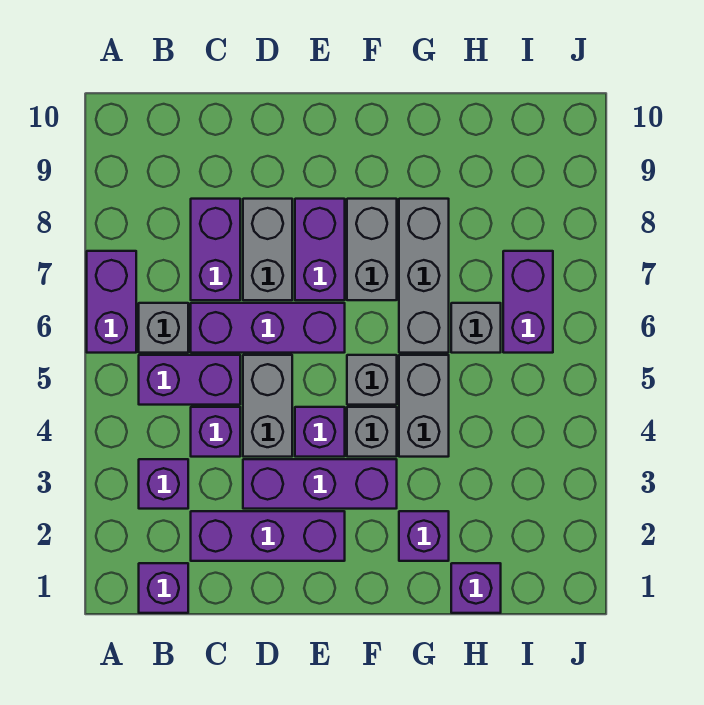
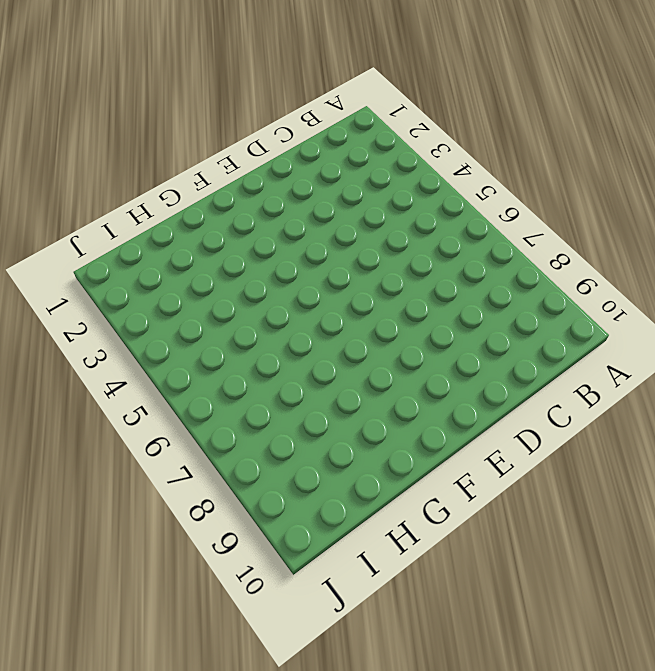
none -> purple brick A6:A7 level 1
none -> purple brick B1 level 1
none -> purple brick B3 level 1

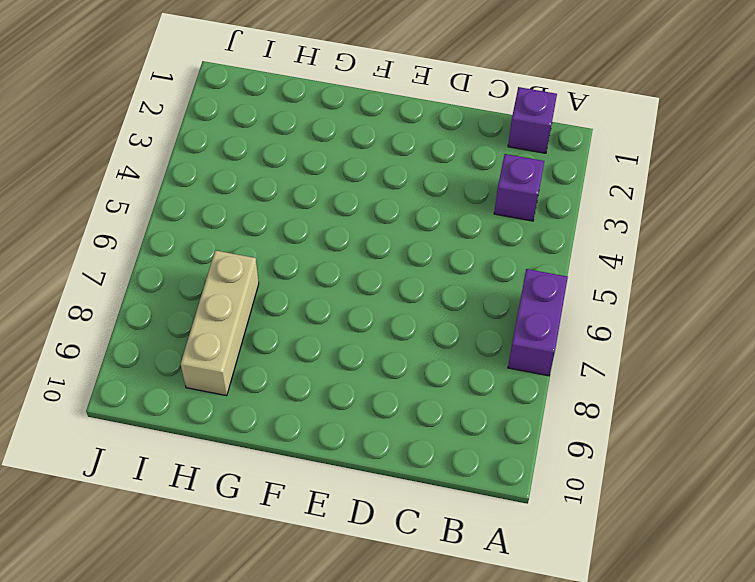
tan brick H7:H9 level 1 -> none
none -> purple brick B5:C5 level 1
none -> grey brick B6 level 1
none -> purple brick C2:E2 level 1

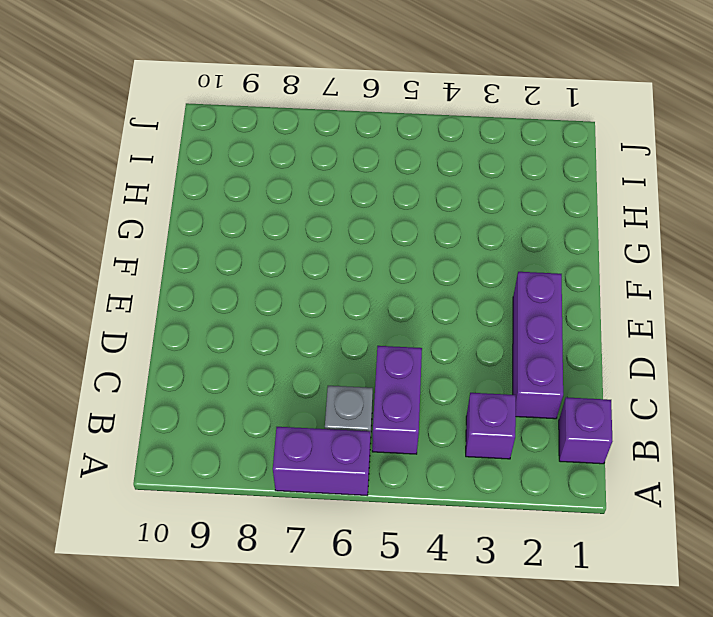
none -> purple brick C4 level 1
none -> purple brick C6:E6 level 1
none -> purple brick C7:C8 level 1

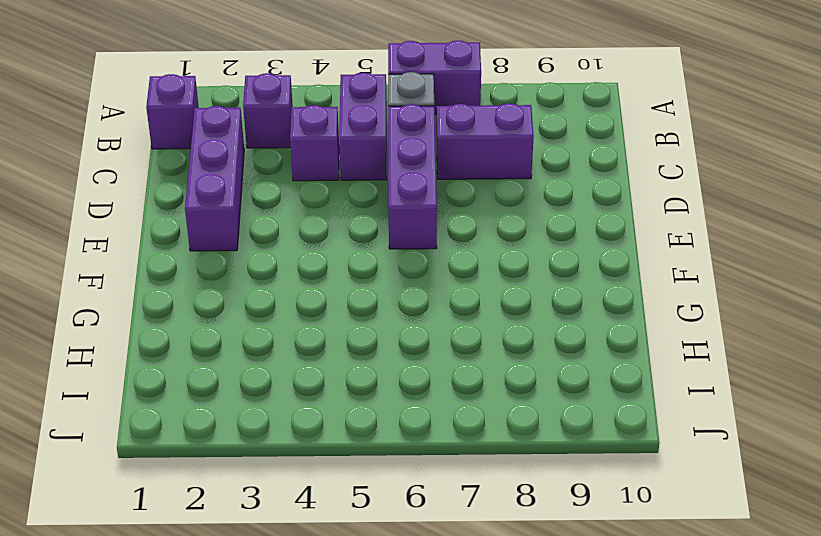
none -> purple brick D3:F3 level 1
none -> grey brick D4:D5 level 1
none -> grey brick D7:D8 level 1

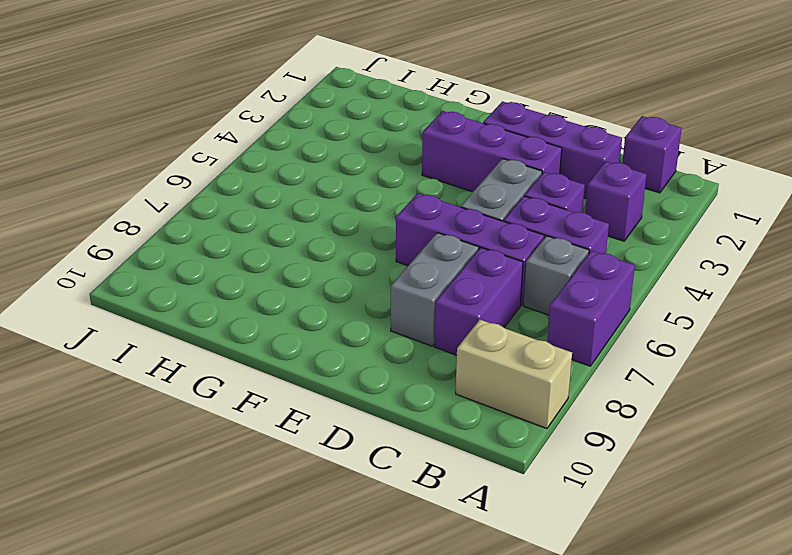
tan brick A9:B9 level 1 -> none
none -> purple brick E4 level 1
none -> purple brick E7:E8 level 1
none -> grey brick F4 level 1

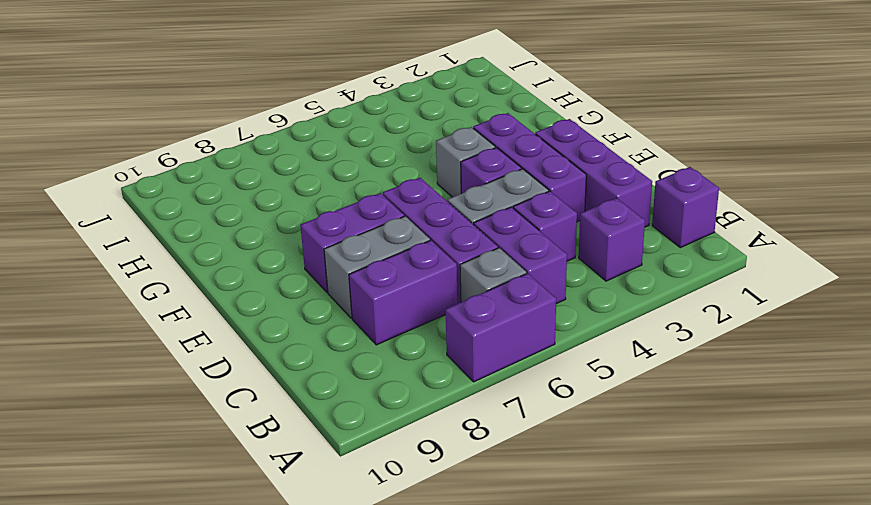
none -> grey brick F5 level 1
none -> grey brick F7:F8 level 1
none -> purple brick G2 level 1

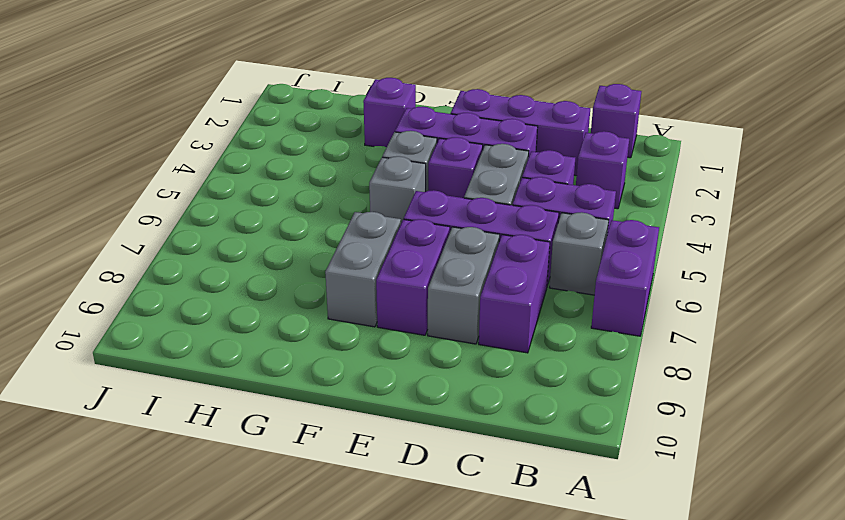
none -> grey brick G4:G5 level 1
none -> grey brick G6:G8 level 1
none -> purple brick H1 level 1

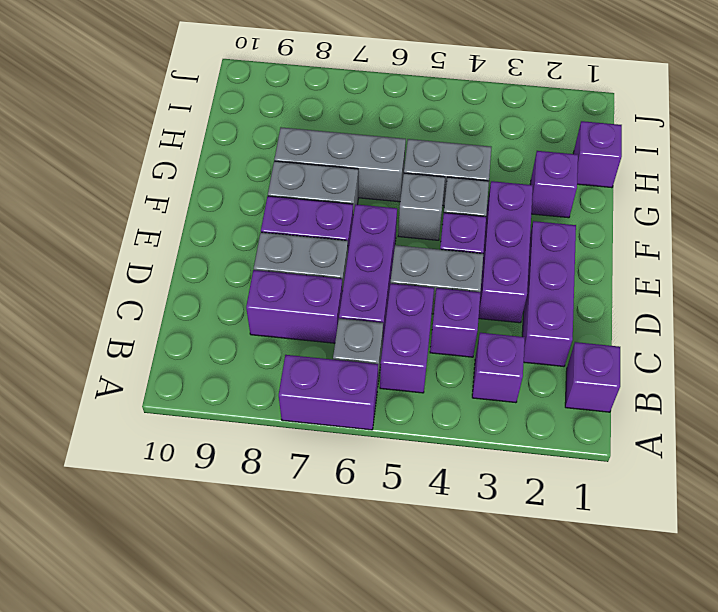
none -> grey brick H6 level 1
none -> purple brick I6:I7 level 1

